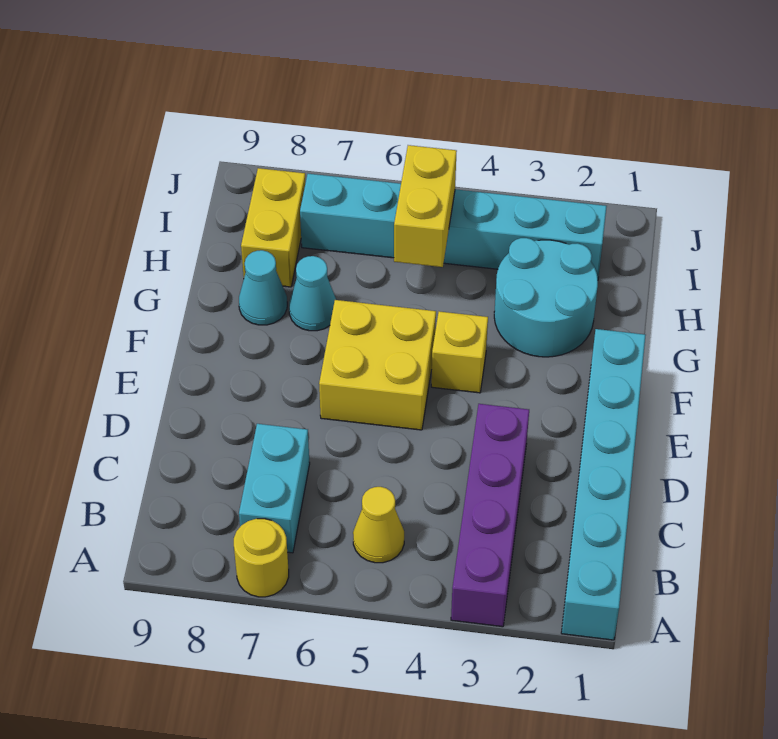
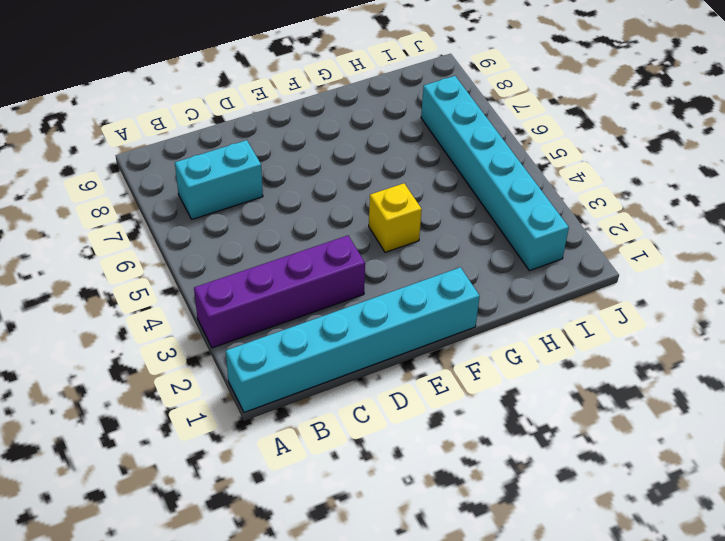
none -> yellow round brick A7 level 1
none -> yellow cone B5 level 1
none -> yellow brick E5:F6 level 1

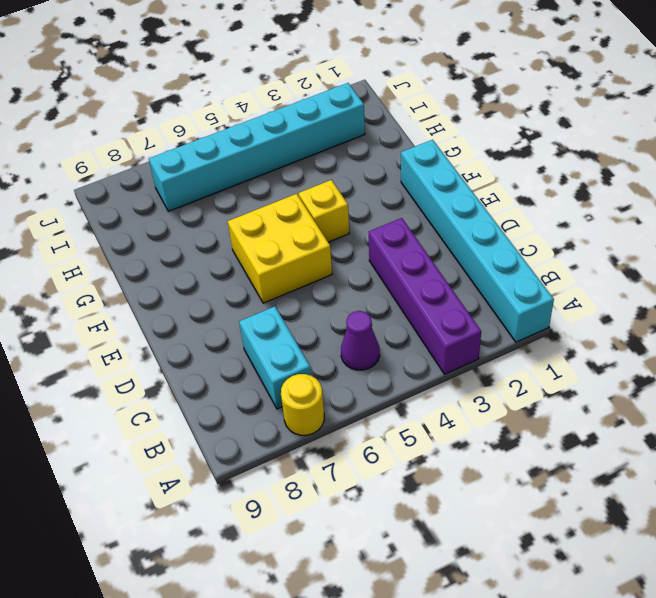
purple cone B5 level 1 -> yellow cone B5 level 1
none -> cyan round brick G2:H3 level 1
none -> cyan cone G7 level 1
none -> cyan cone G8 level 1

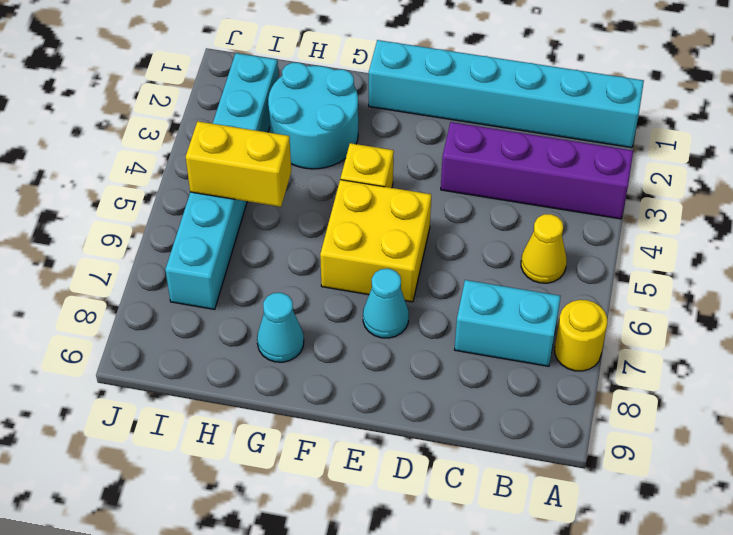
cyan cone E7 level 1 -> cyan cone G7 level 1
none -> yellow brick H8:I8 level 1

